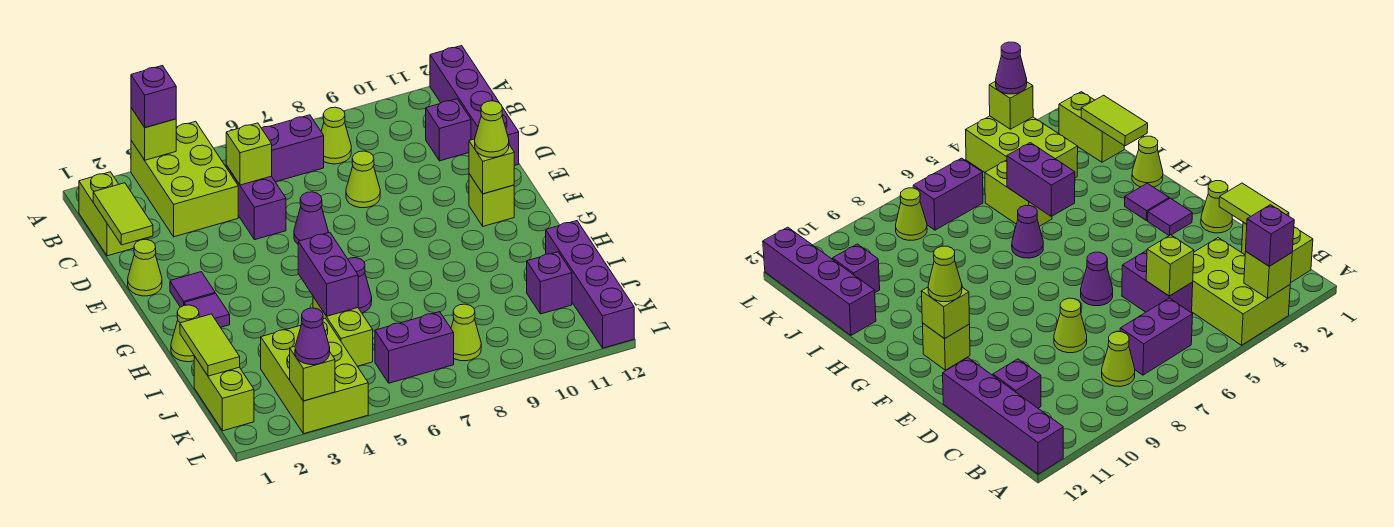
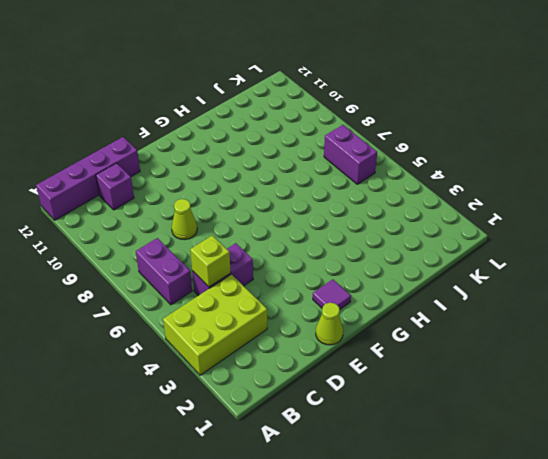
none -> lime brick B1:C1 level 1
none -> lime cone B8 level 1
none -> purple cone E6 level 1
none -> lime brick F11 level 1

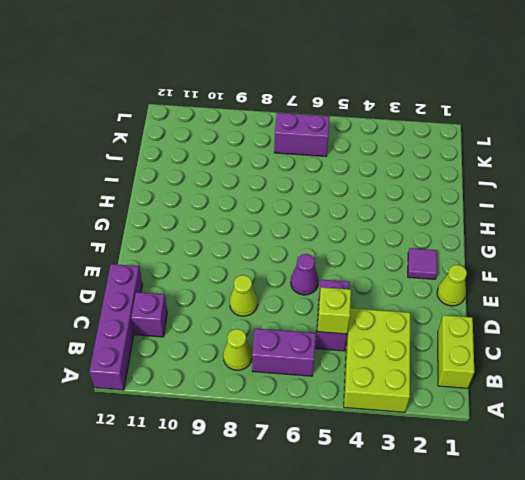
none -> lime brick F11 level 1
none -> purple tile G2 level 1
none -> lime cone H1 level 1
none -> purple cone H6 level 1

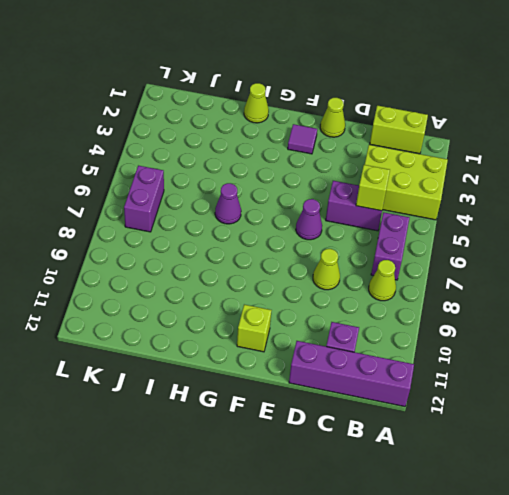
none -> purple tile G2 level 1
none -> lime brick I5:J5 level 1
none -> purple brick I12:L12 level 1
none -> lime brick J1:K1 level 1

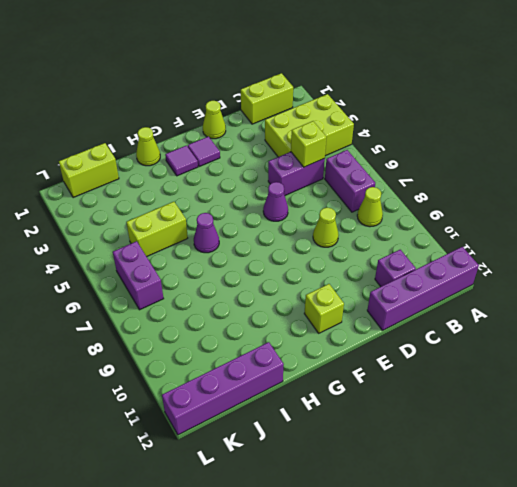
none -> lime brick J3:L4 level 1
none -> purple brick J11 level 1
none -> lime cone K8 level 1
none -> lime brick A3 level 2

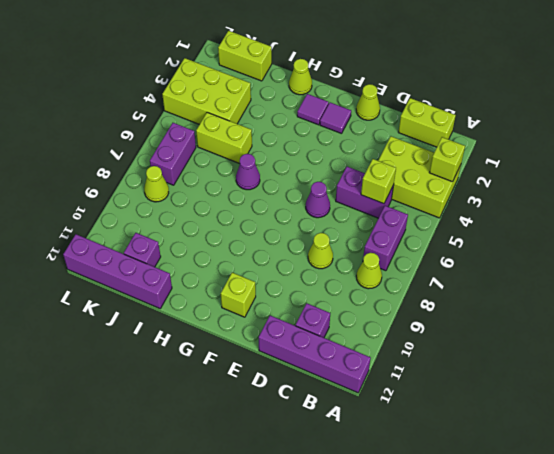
none -> lime tile C1:D1 level 2
none -> lime brick F11 level 2
none -> purple brick H5:I5 level 2
none -> lime tile I1:J1 level 2

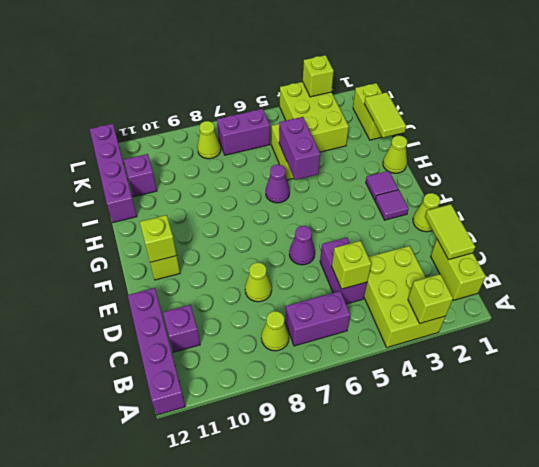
none -> purple brick A3 level 3
none -> lime cone F11 level 3
none -> purple cone L3 level 3

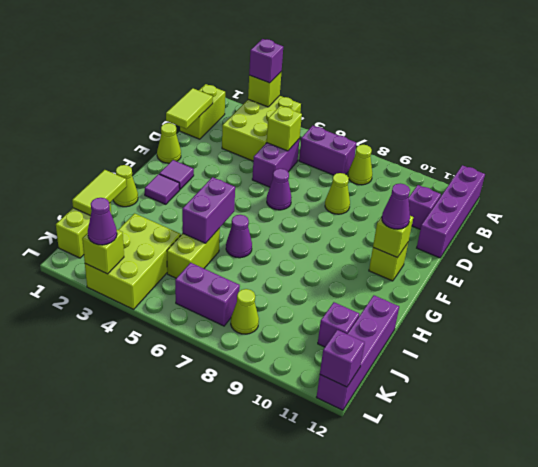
purple cone F11 level 3 -> lime cone F11 level 3
purple brick L12 level 2 -> none

